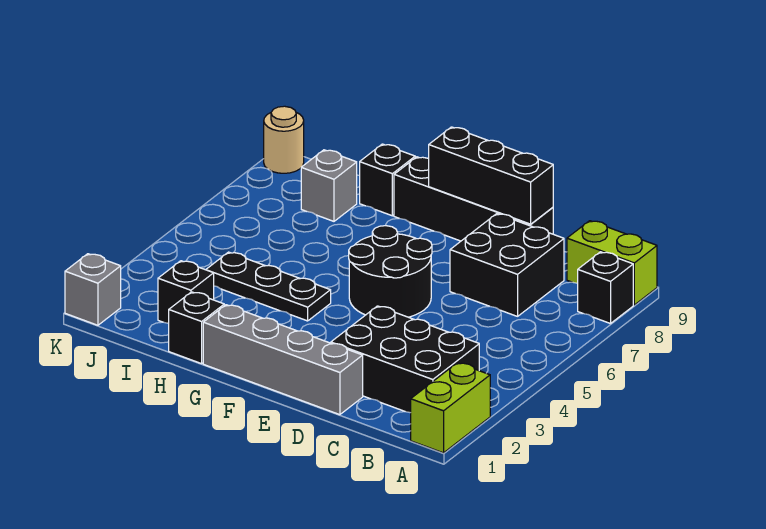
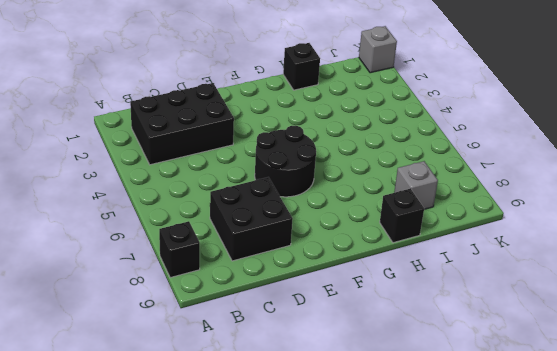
none -> lime brick A1:A2 level 1
none -> lime brick A9:B9 level 1
none -> grey brick D1:G1 level 1

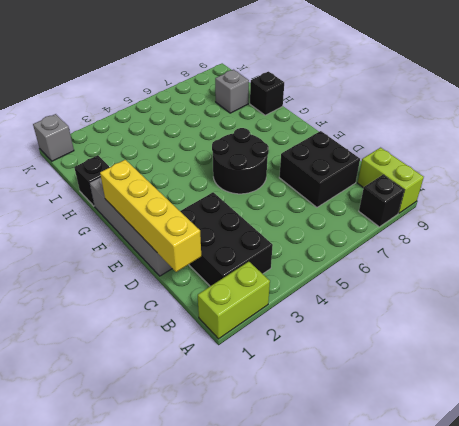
yellow brick C1:F1 level 2 -> none
none -> black brick D9:G9 level 1
none -> black plate G4:I4 level 1
none -> black brick I2 level 1

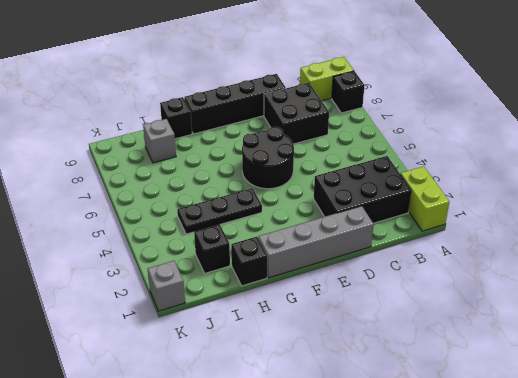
none -> tan round brick K9 level 1
none -> black brick D9:F9 level 2

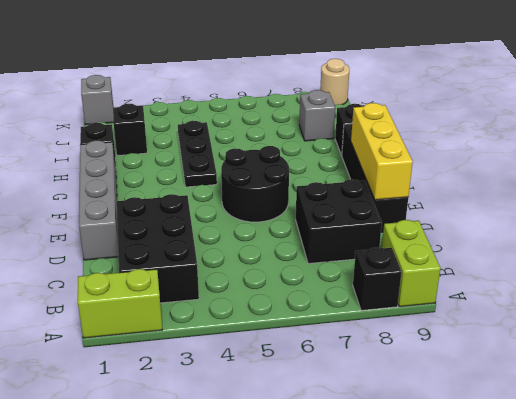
yellow brick D9:F9 level 2 -> black brick D9:F9 level 2

